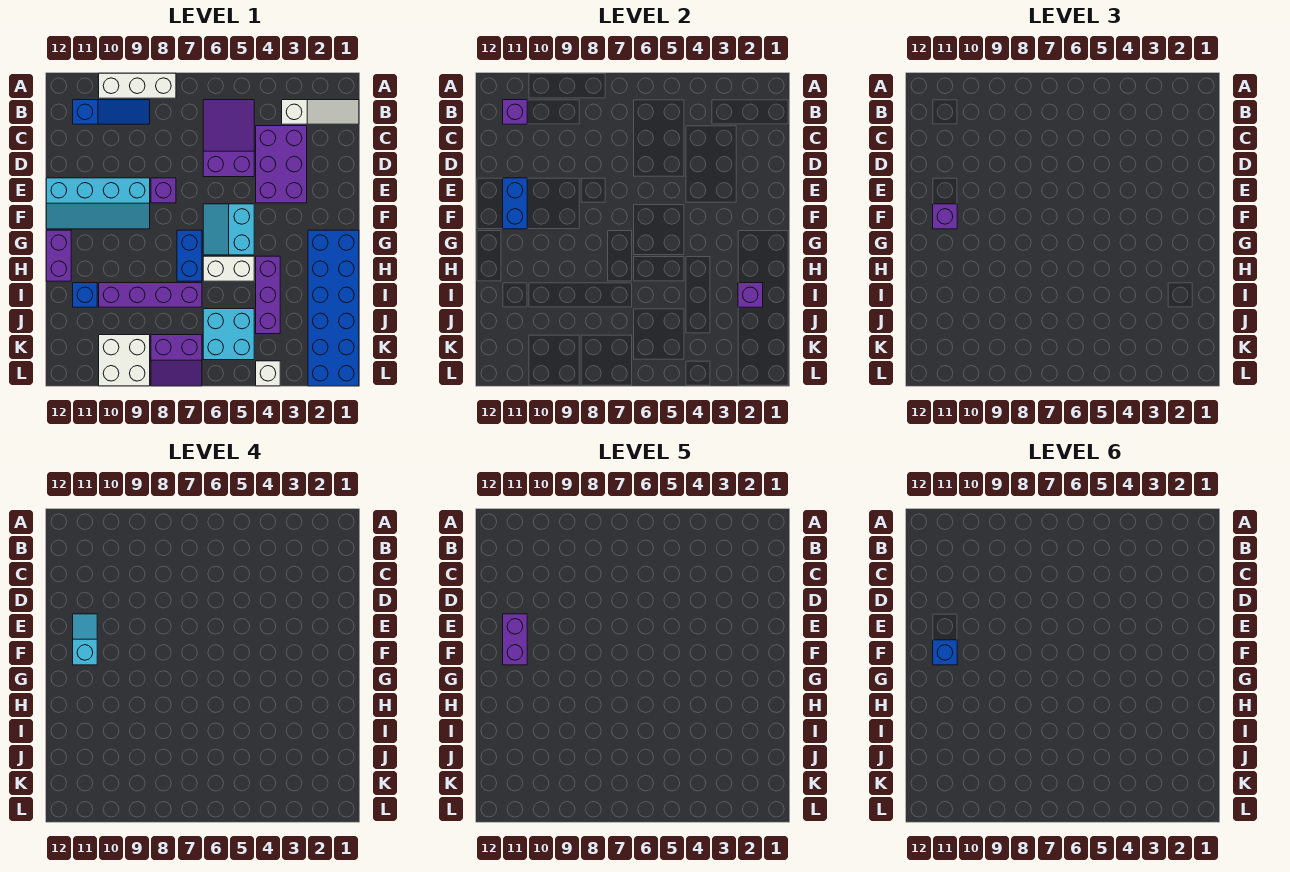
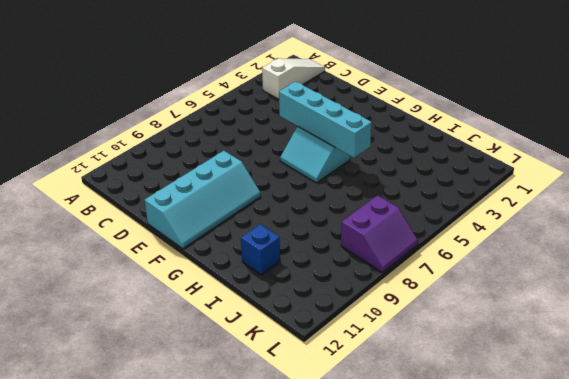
cyan brick E5:H5 level 2 -> none
none -> white brick A8:A10 level 1
none -> purple slope B5:D6 level 1 top D
none -> blue slope B9:B11 level 1 top 11

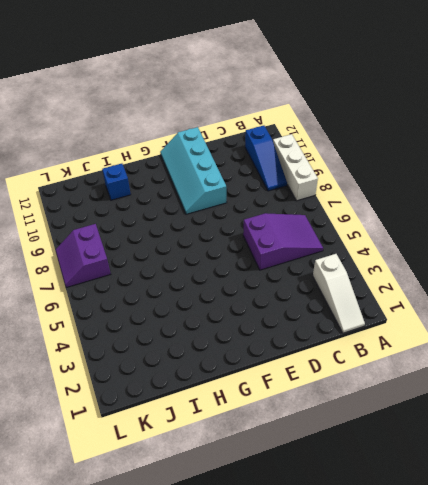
none -> purple brick C3:E4 level 1
none -> purple brick E8 level 1
none -> cyan slope F5:G6 level 1 top 5

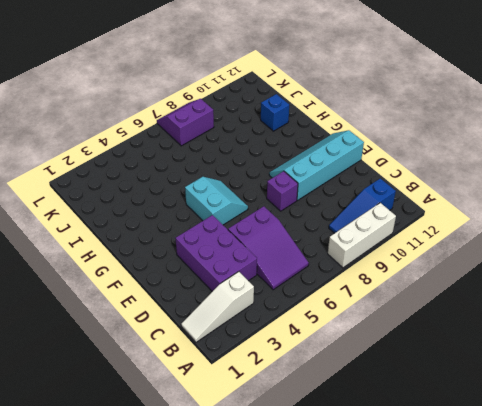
none -> blue brick G1:L2 level 1
none -> blue brick G7:H7 level 1
none -> purple brick G12:H12 level 1

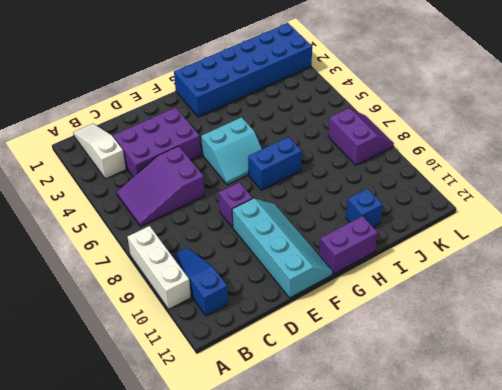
none -> purple brick H4:J4 level 1
none -> white brick H5:H6 level 1
none -> purple brick I7:I10 level 1

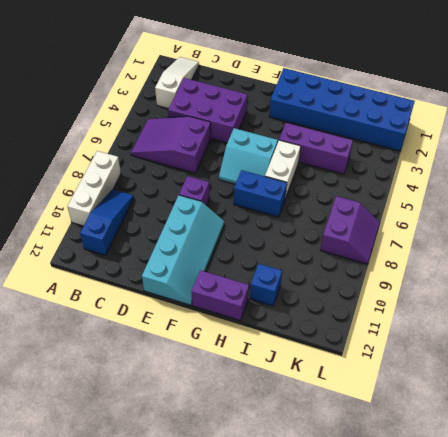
none -> purple brick I7:I10 level 1
none -> cyan brick J5:K6 level 1
none -> white brick K9:L10 level 1

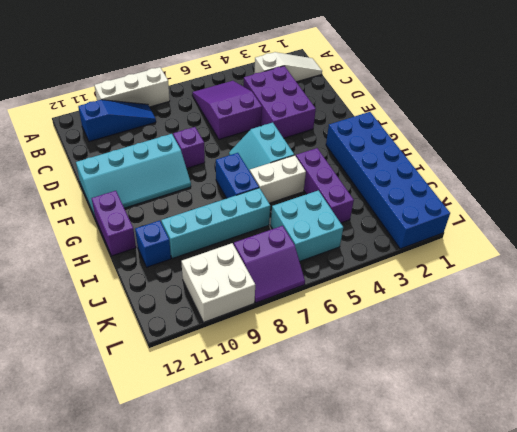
cyan brick I7:I10 level 1 -> purple brick I7:I10 level 1
none -> white brick L4 level 1
none -> purple brick B11 level 2
none -> blue brick E11:F11 level 2

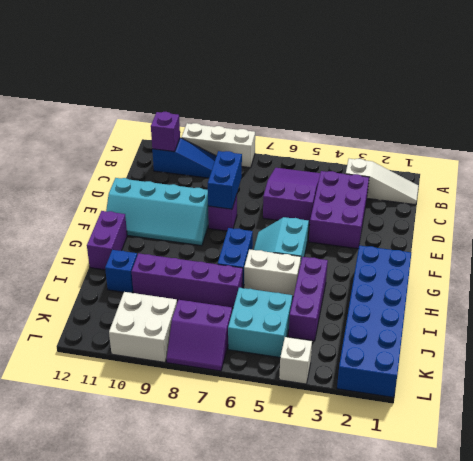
blue brick D8:E8 level 2 -> blue brick E11:F11 level 2
none -> purple brick I2 level 2
none -> purple brick F11 level 3
none -> cyan slope E11:F11 level 4 top F

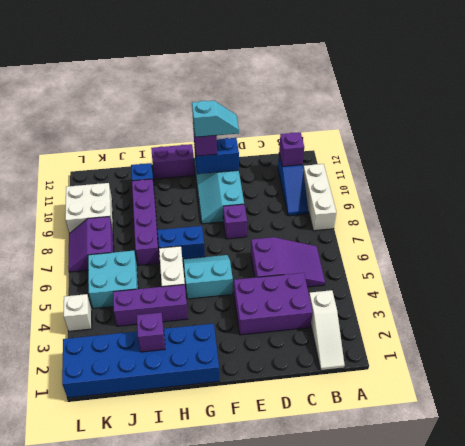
none -> purple brick E11:F11 level 5
none -> blue brick F11 level 6

